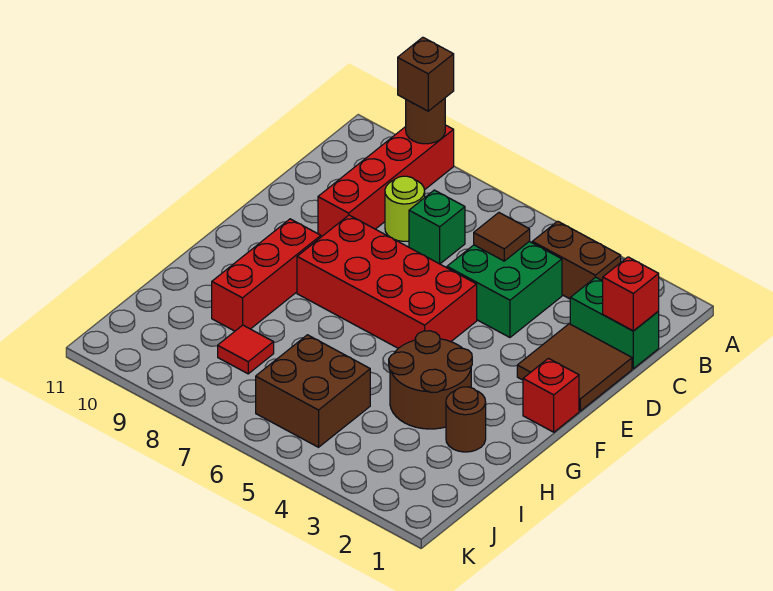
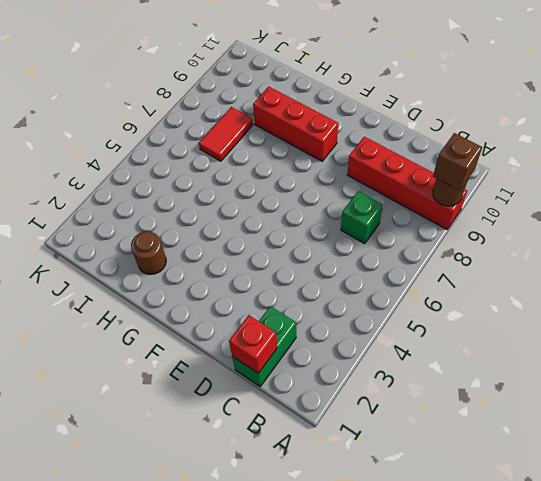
red tile I7:I8 level 1 -> red tile I8 level 1
none -> brown brick B3:B4 level 1
none -> green brick C4:D5 level 1
none -> lime round brick C8 level 1

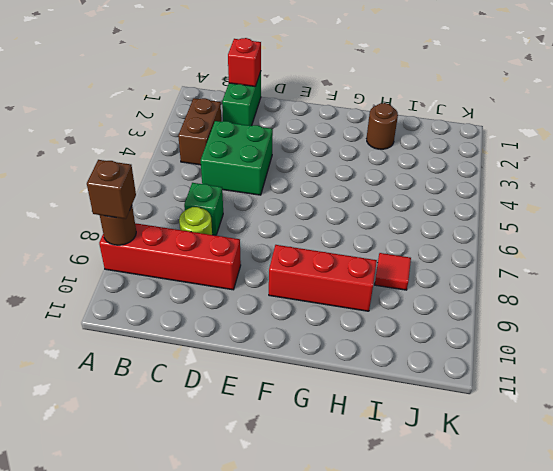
none -> brown tile D1:E2 level 1
none -> red brick E5:F8 level 1
none -> red brick F1 level 1

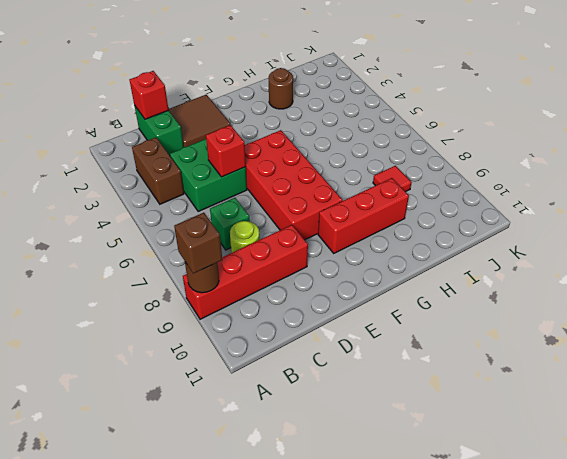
red brick D5 level 2 -> red brick F1 level 1
none -> brown round brick G3:H4 level 1
none -> brown brick I5:J6 level 1
none -> brown tile C5 level 2

